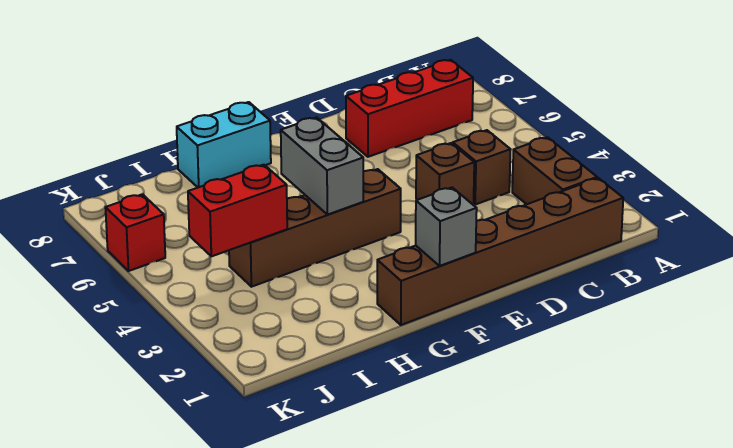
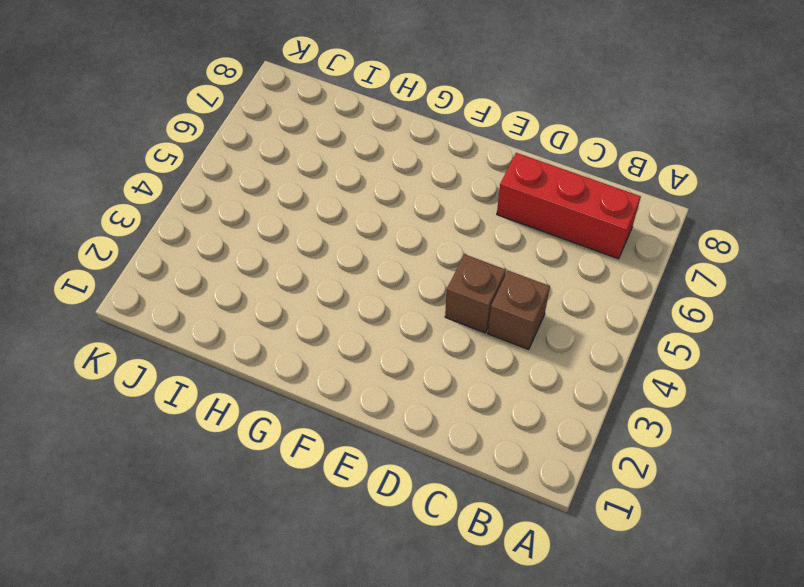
none -> brown brick B1:G1 level 1
none -> brown brick B2:B3 level 1

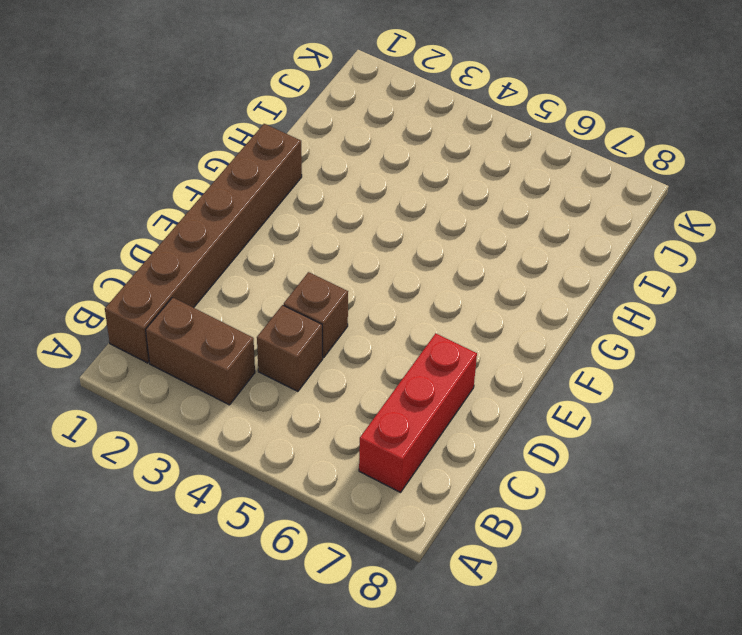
none -> brown brick F4:I4 level 1
none -> cyan brick G8:H8 level 1

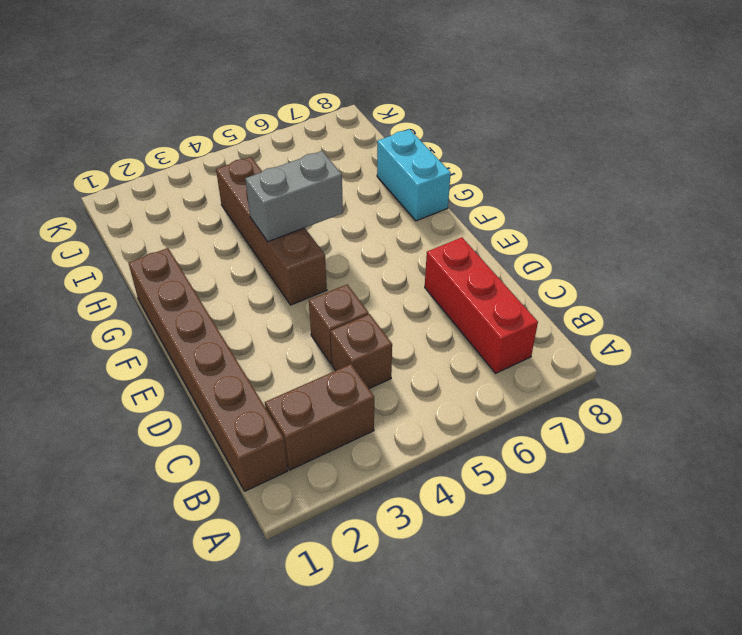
none -> red brick K6 level 1
none -> grey brick F1 level 2

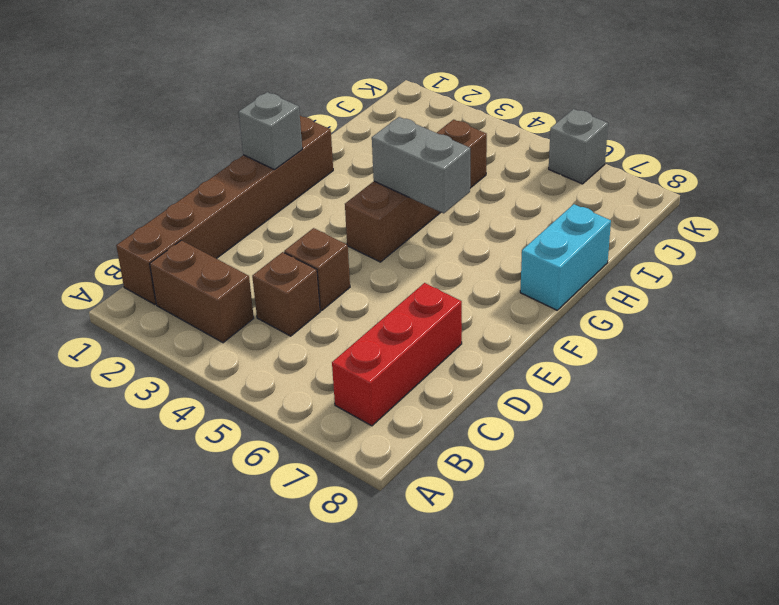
grey brick K6 level 1 -> red brick K6 level 1
none -> red brick I4:J4 level 2

